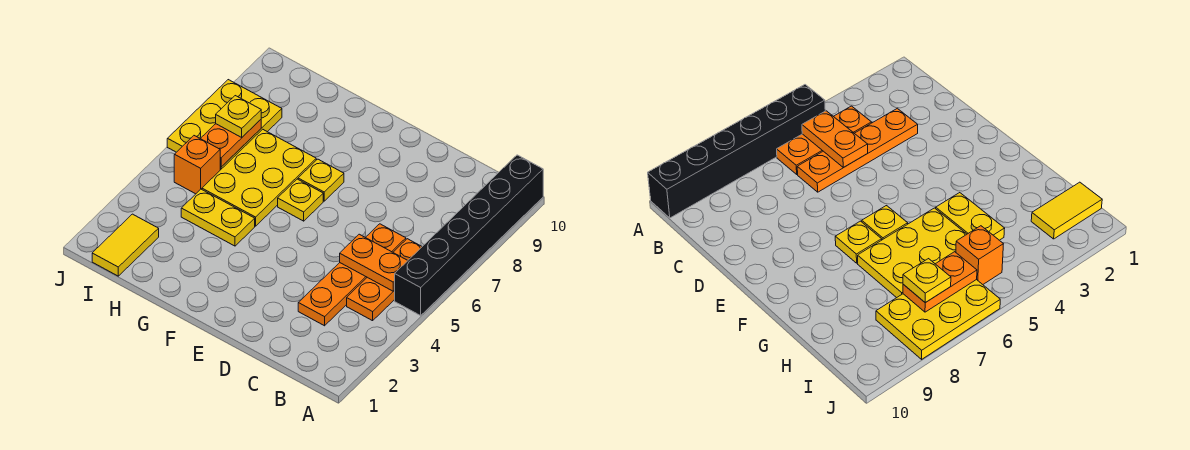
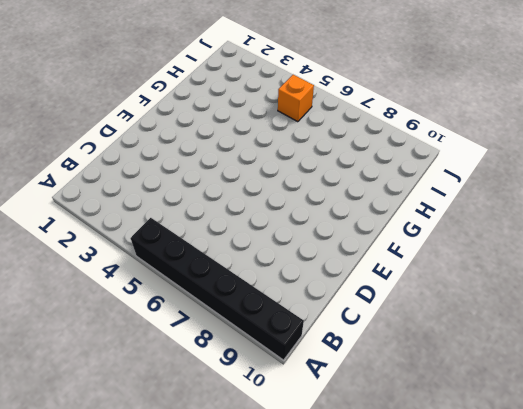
none -> orange plate B4:B6 level 1
none -> orange plate C3:C6 level 1
none -> yellow plate F6 level 1

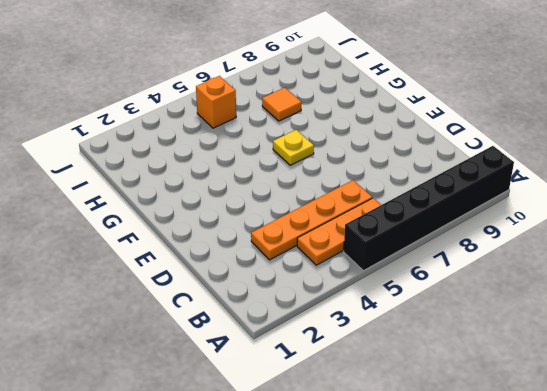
orange tile H7 level 1 -> yellow plate G5:H7 level 1
none -> yellow plate F7 level 1
none -> yellow plate G4:H4 level 1
none -> yellow tile I1:I2 level 1

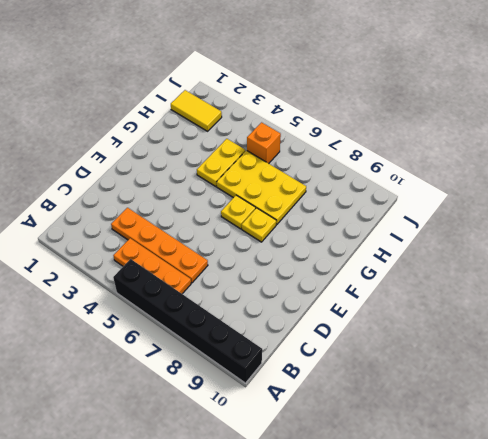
none -> yellow plate I6:J8 level 1
none -> orange plate B5:C5 level 2
none -> orange plate I6:I7 level 2

